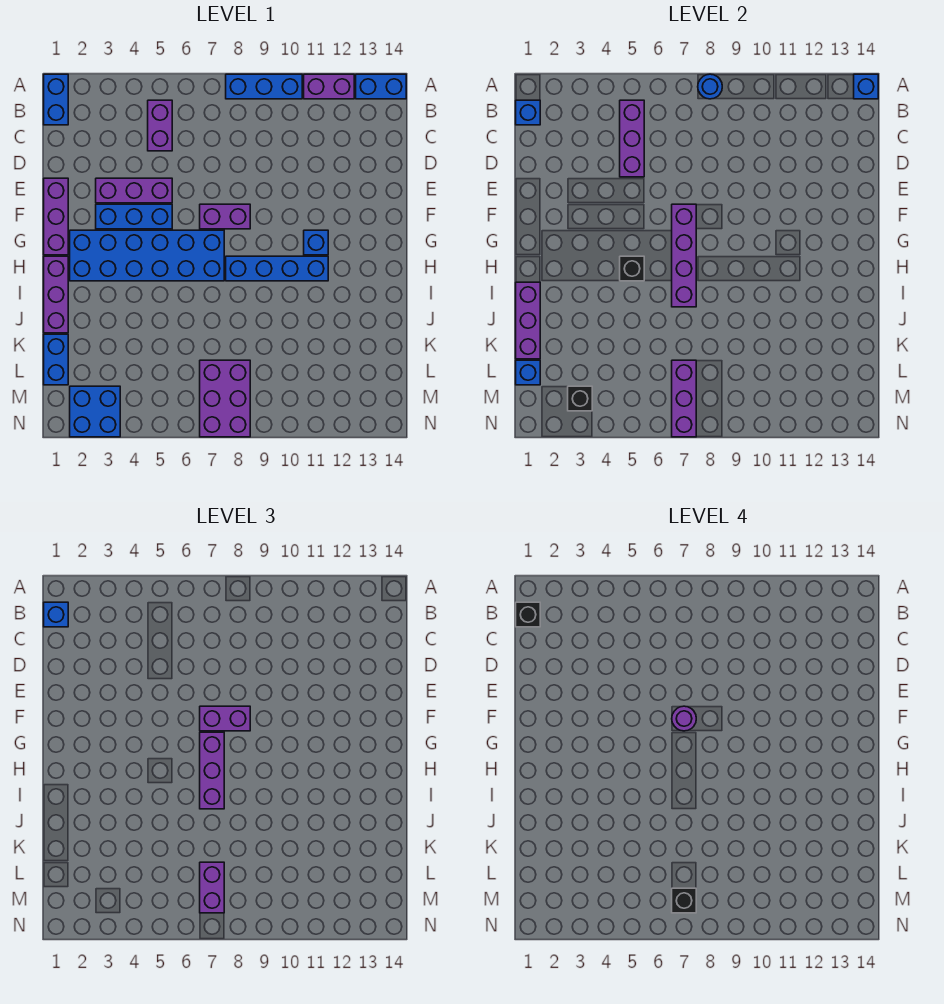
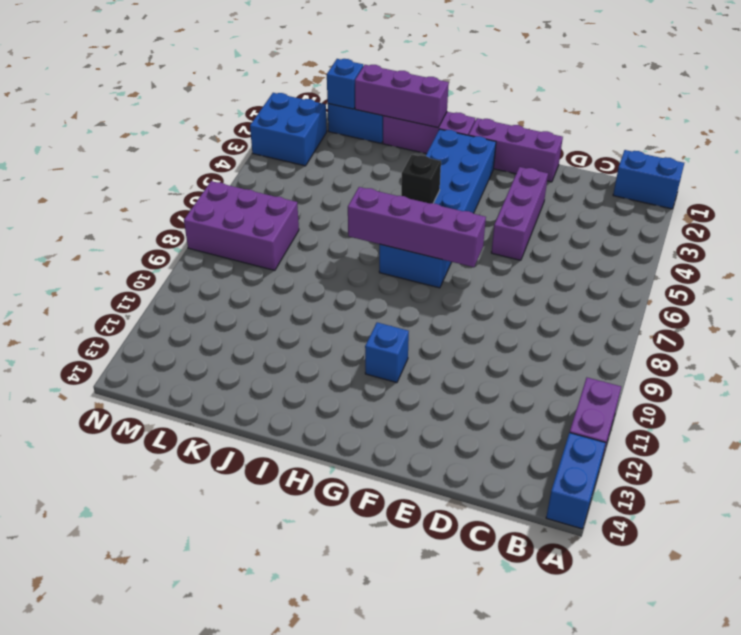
none -> blue brick A8:A10 level 1
none -> purple brick B5:C5 level 1
none -> blue brick F3:F5 level 1
none -> purple brick F7:F8 level 1

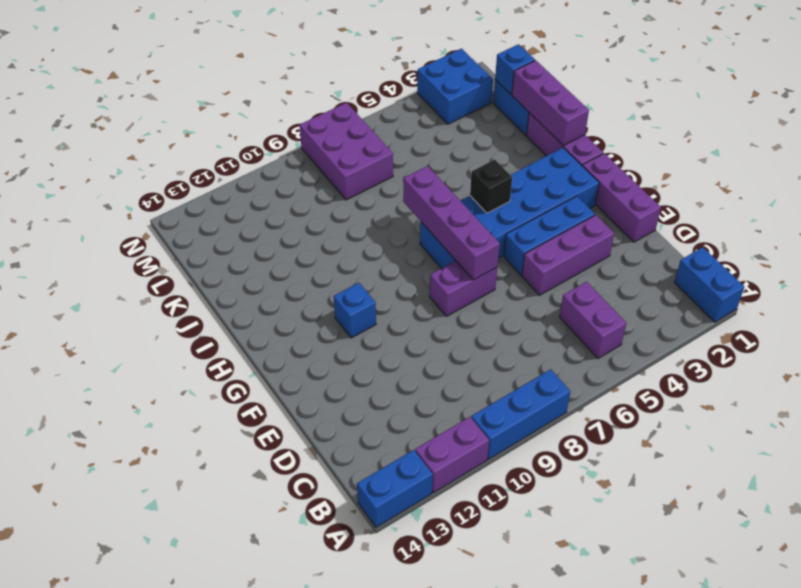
none -> blue brick H8:H11 level 1
none -> blue round brick A8 level 2
none -> blue brick A14 level 2
none -> blue brick B1 level 2

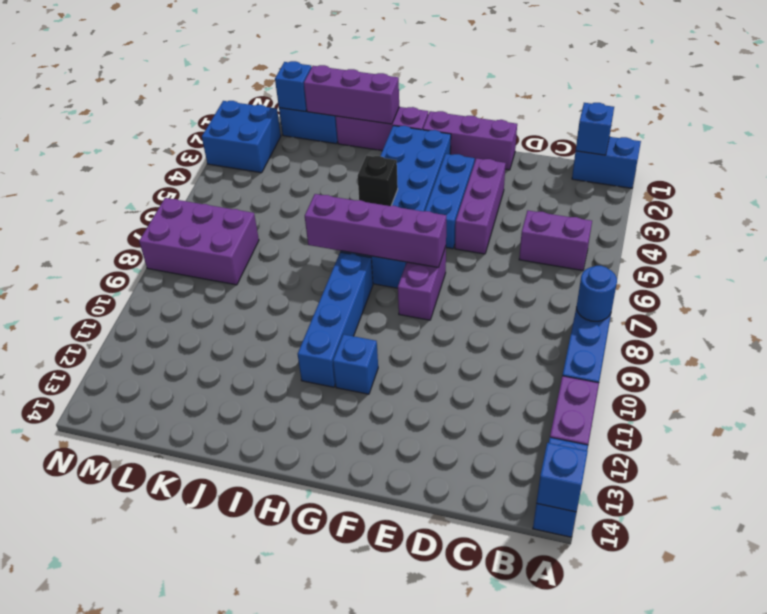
none -> purple brick B5:D5 level 2
none -> purple brick L7:N7 level 2
none -> black brick M3 level 2
none -> blue brick B1 level 3

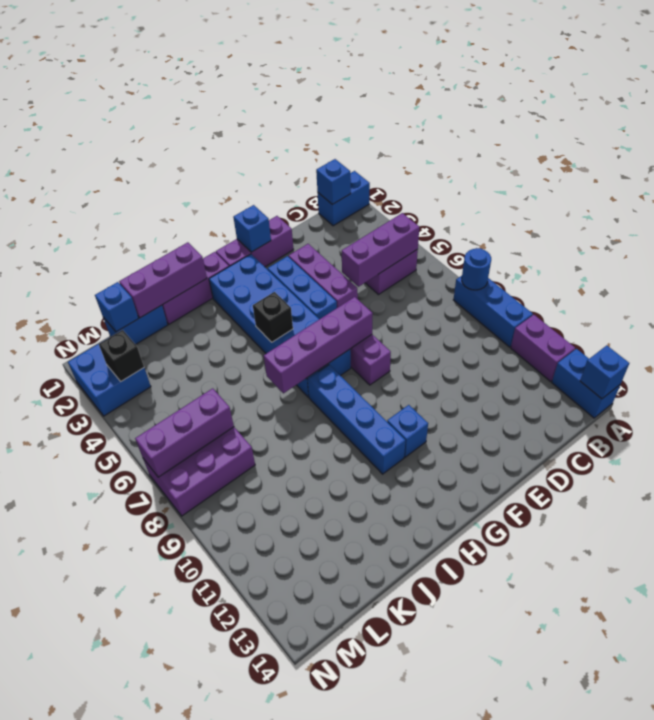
blue brick F1 level 2 -> blue brick B1 level 3
none -> purple brick F7:F8 level 3
none -> purple brick G7:I7 level 3
none -> purple brick L7:M7 level 3
none -> black brick B1 level 4

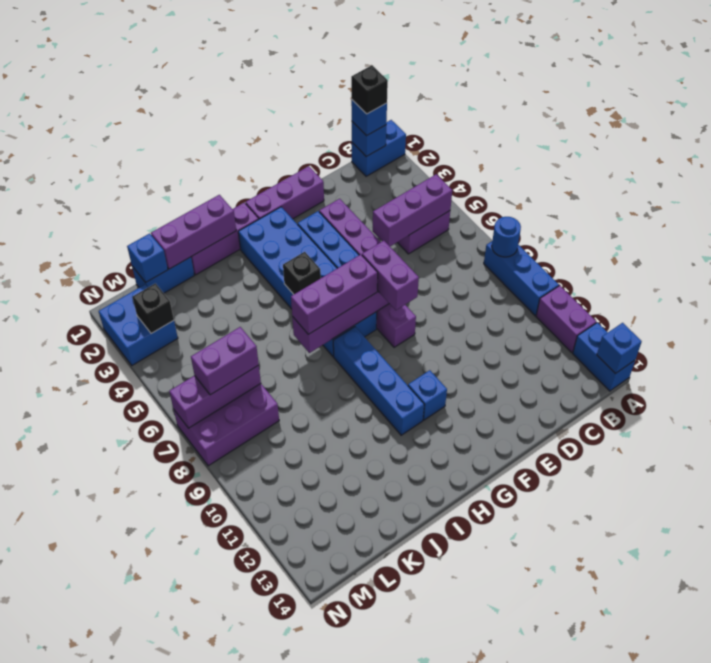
none -> purple round brick F7 level 4
none -> black brick M7 level 4

